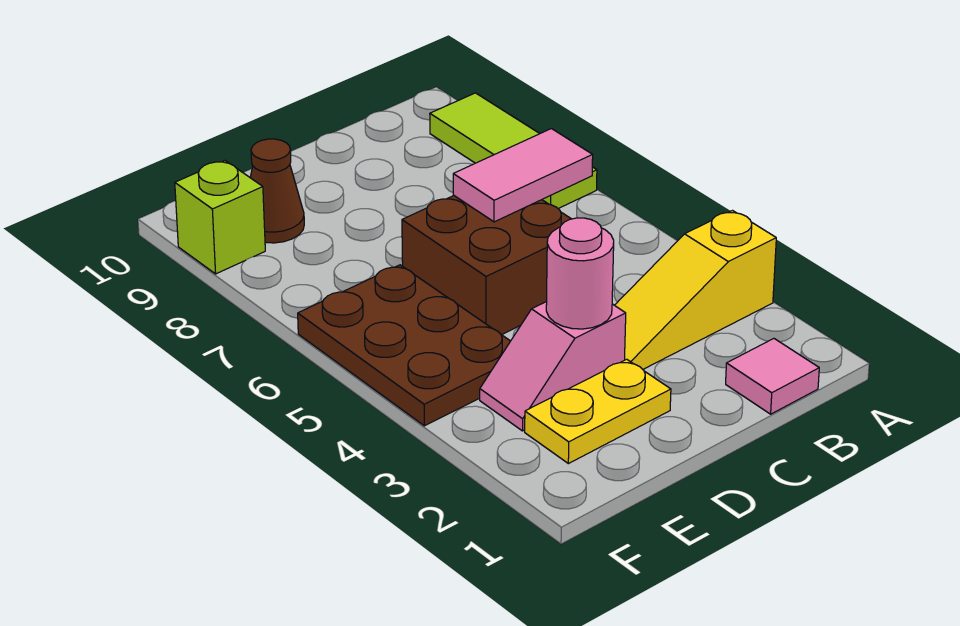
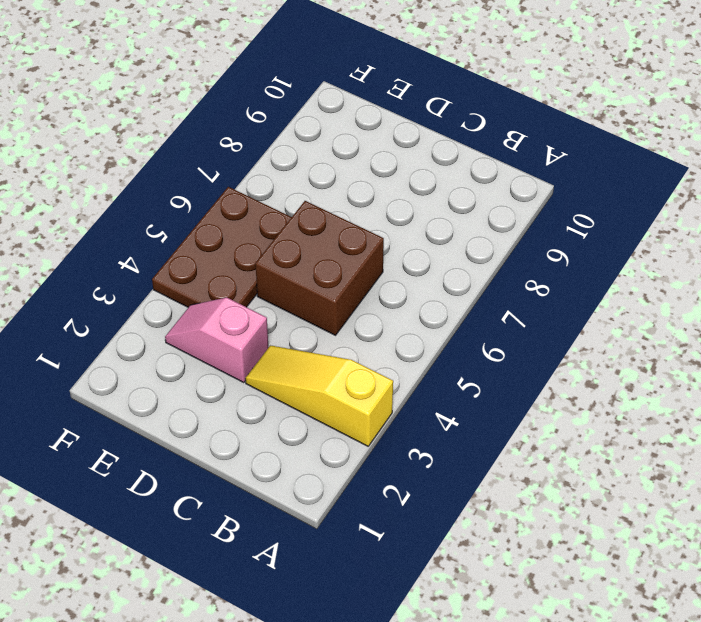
none -> lime tile A7:A9 level 1
none -> pink tile B1 level 1

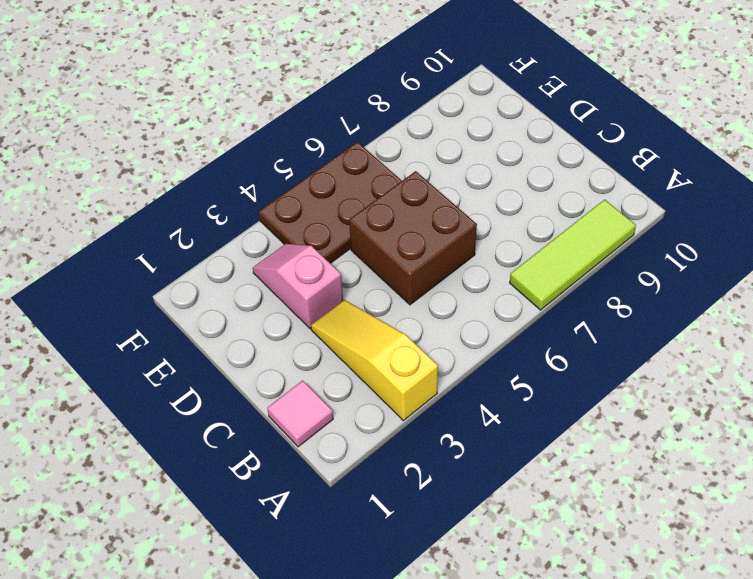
none -> yellow plate D2:E2 level 1
none -> brown cone E9 level 1

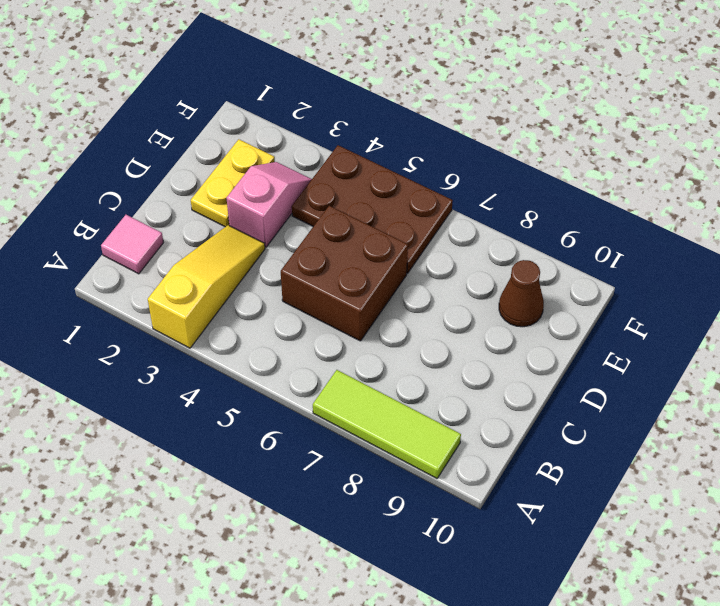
none -> lime brick F9 level 1
none -> pink tile B6:C6 level 2

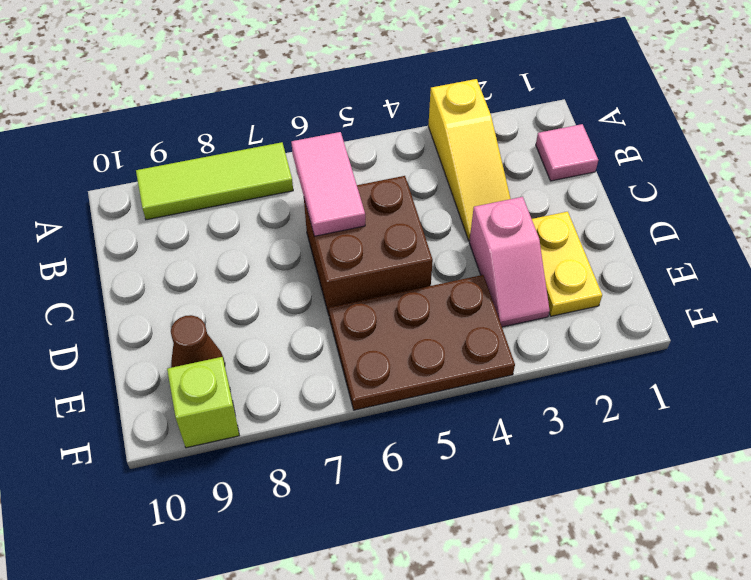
none -> pink round brick D3 level 2

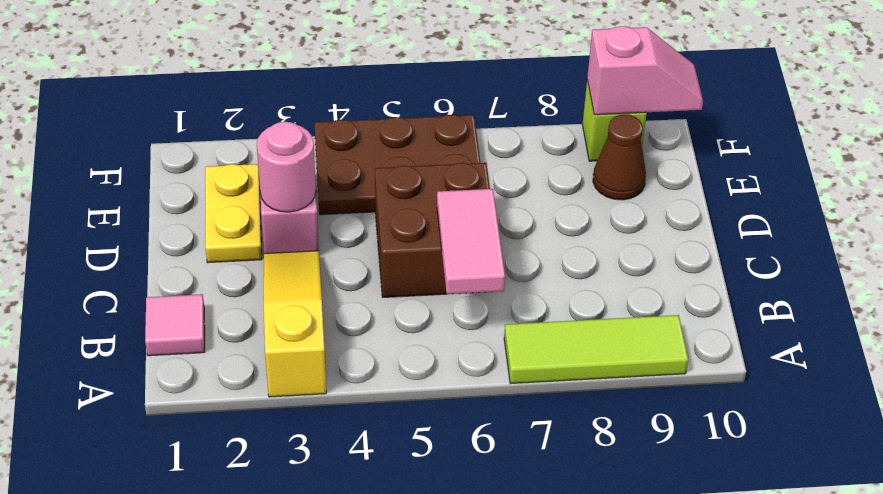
pink slope F9:F10 level 2 top 9 -> none

